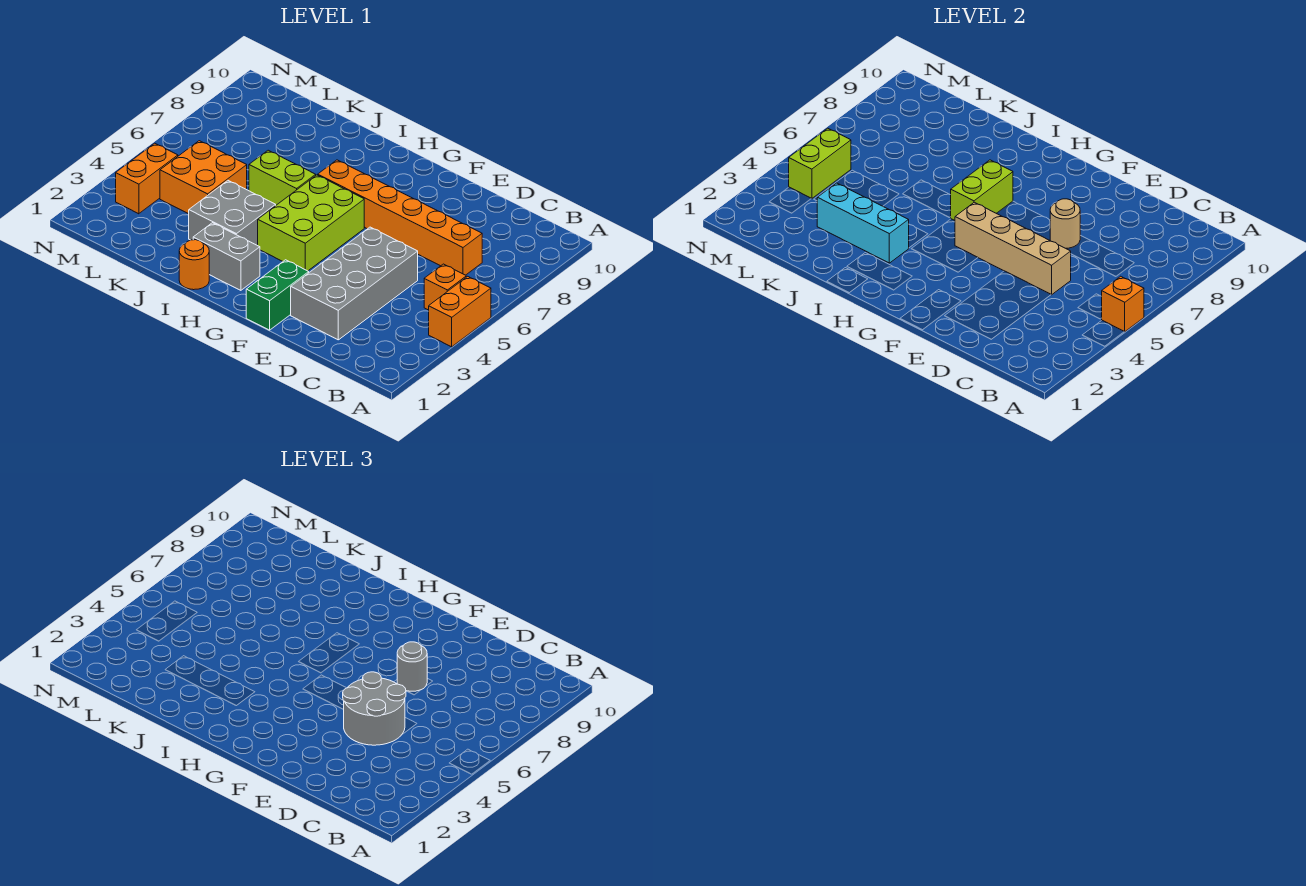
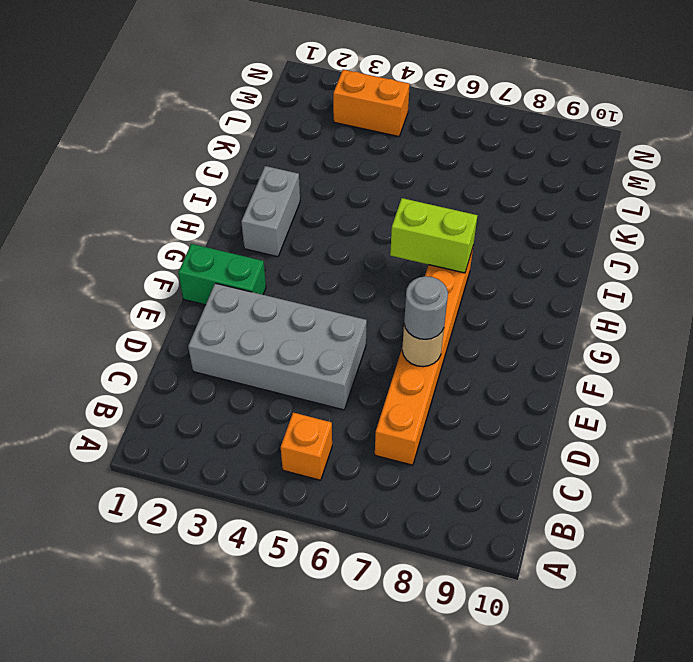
none -> orange brick A4:A5 level 1
none -> lime brick G4:H6 level 1
none -> orange round brick I1 level 1

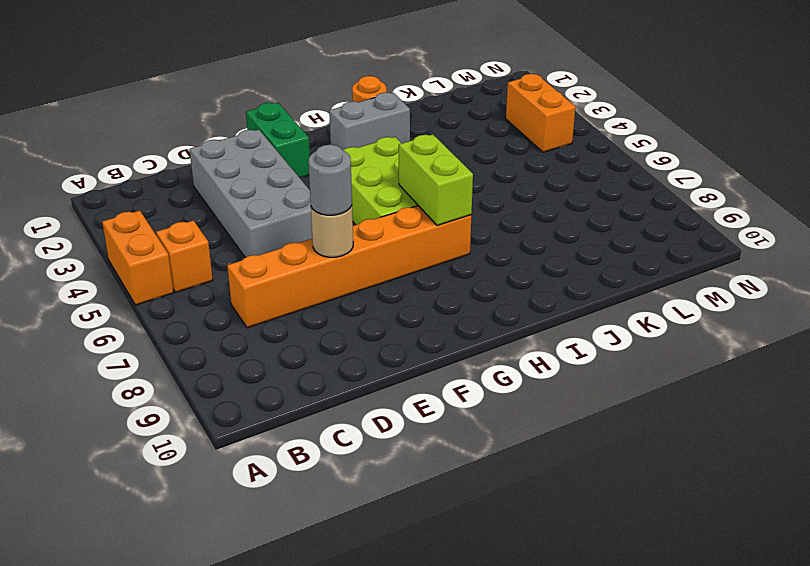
none -> grey brick I3:J4 level 1
none -> lime brick I6:J6 level 1
none -> orange brick K4:L5 level 1

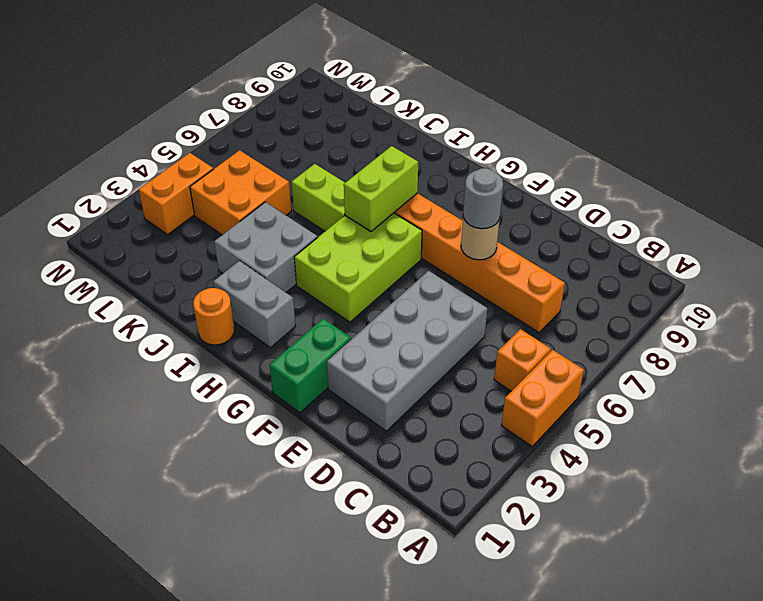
none -> orange brick A5 level 2
none -> tan brick D5:G5 level 2
none -> cyan brick I3:K3 level 2

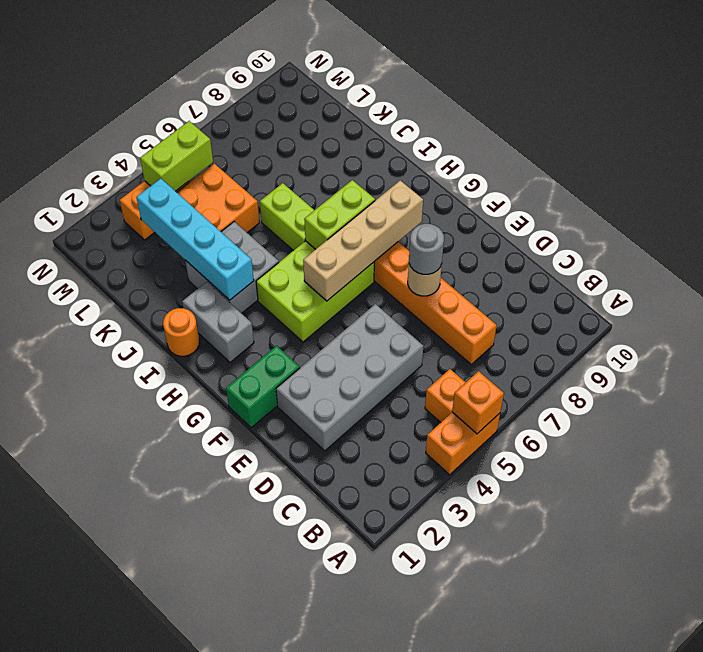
tan brick G5:G8 level 2 -> tan brick D5:G5 level 2
cyan brick I3:L3 level 2 -> cyan brick I3:K3 level 2
none -> grey round brick D4:E5 level 3

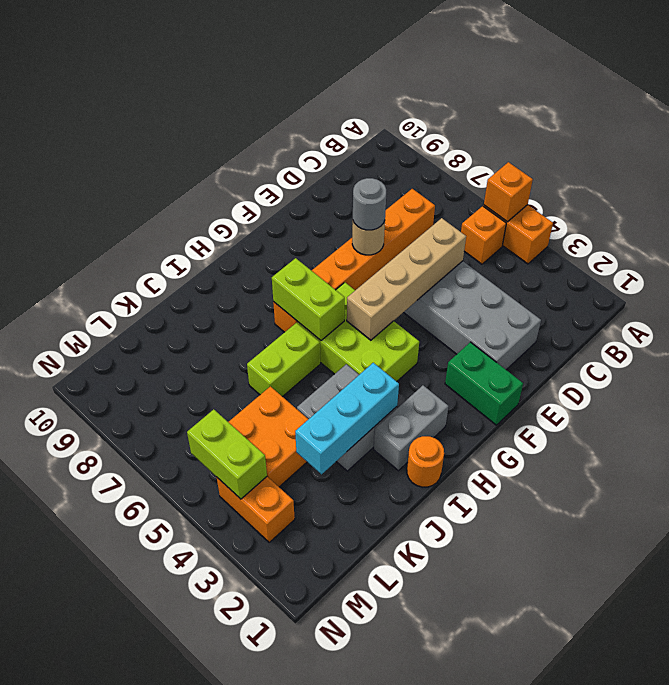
none -> grey round brick D4:E5 level 3

